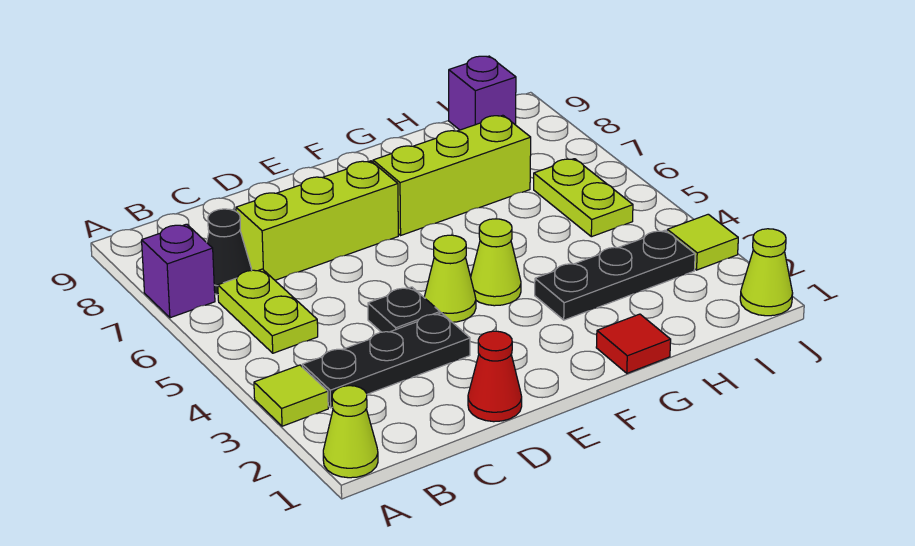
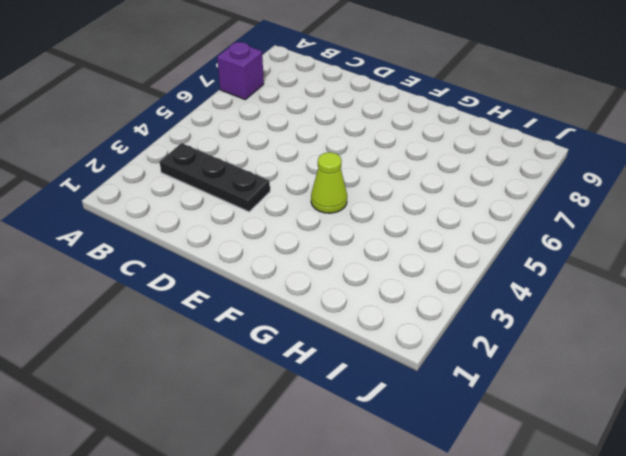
none -> lime cone A1 level 1
none -> lime tile A3 level 1
none -> lime plate B5:B6 level 1

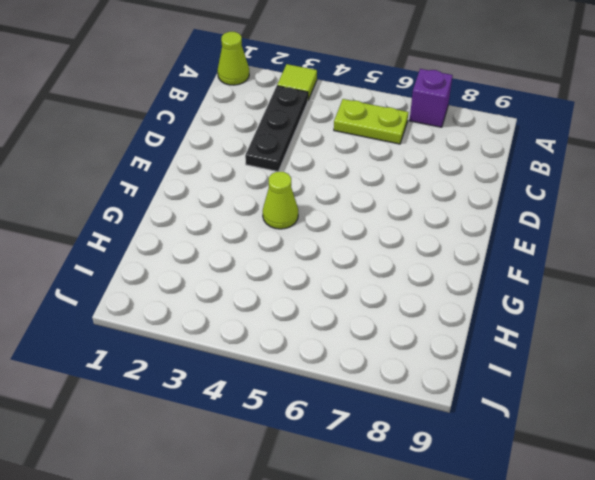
none -> black cone B7 level 1
none -> lime brick C7:E7 level 1
none -> red cone D1 level 1

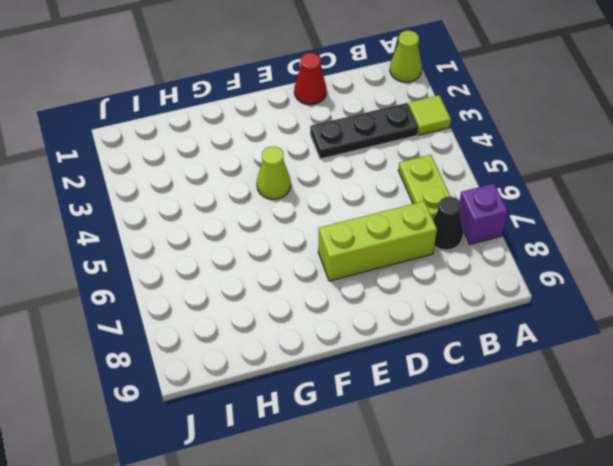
none -> black plate D4 level 1
none -> lime cone E4 level 1
none -> lime brick F7:H7 level 1

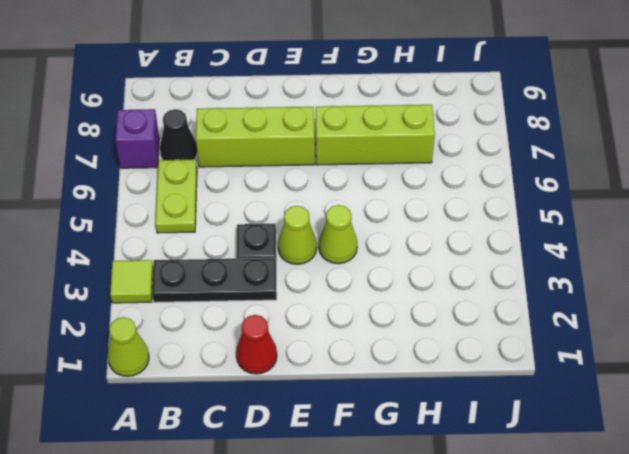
none -> red tile G1 level 1
none -> black plate G3:I3 level 1
none -> lime plate I5:I6 level 1

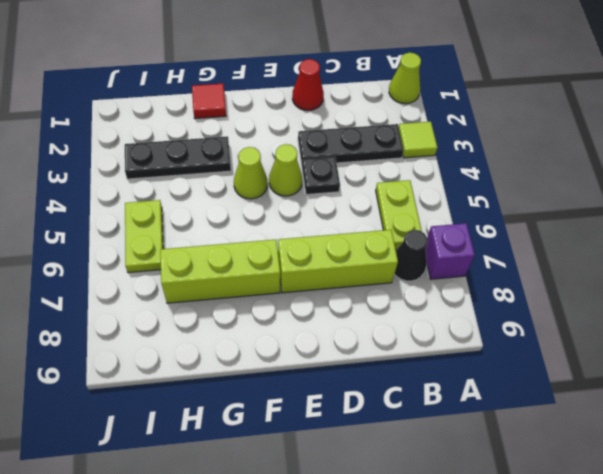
none -> purple brick I9 level 1
none -> lime cone J1 level 1
none -> lime tile J3 level 1

